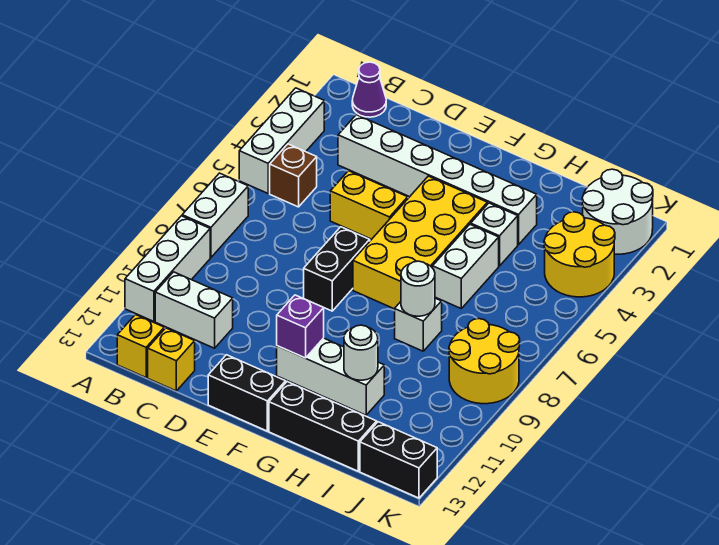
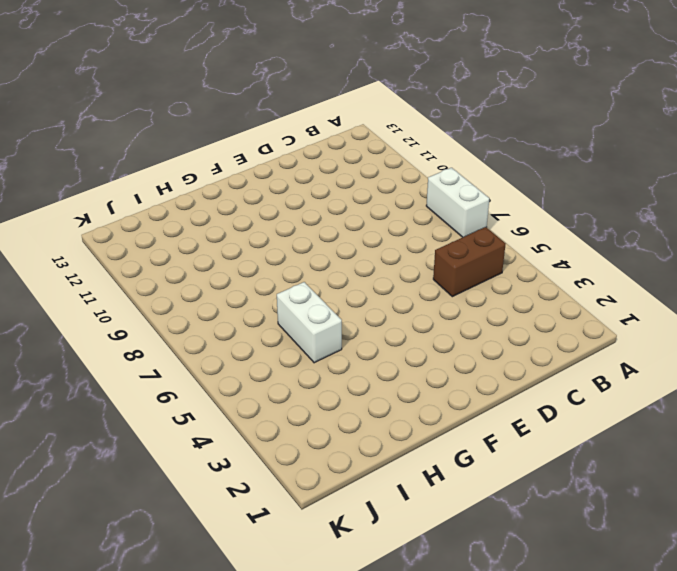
brown brick B5:C5 level 1 -> brown brick B5 level 1
none -> white brick A3:A5 level 1
none -> white brick A9:A11 level 1
none -> purple cone B1 level 1

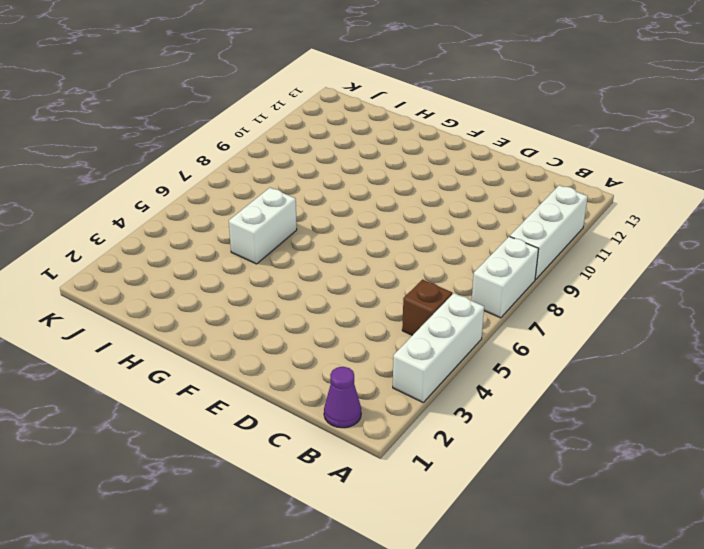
none -> white brick B11:C11 level 1
none -> yellow brick B13 level 1
none -> white brick C3:H3 level 1

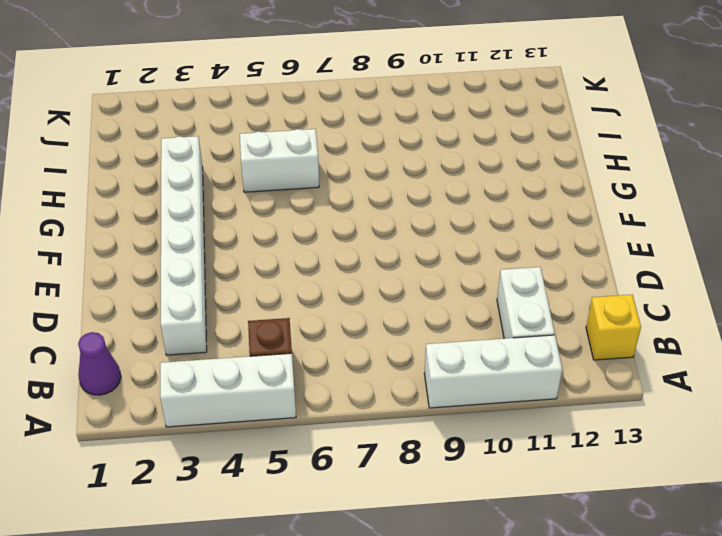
none -> white brick A7:A8 level 1
none -> yellow brick C13 level 1
none -> yellow brick D5:E5 level 1

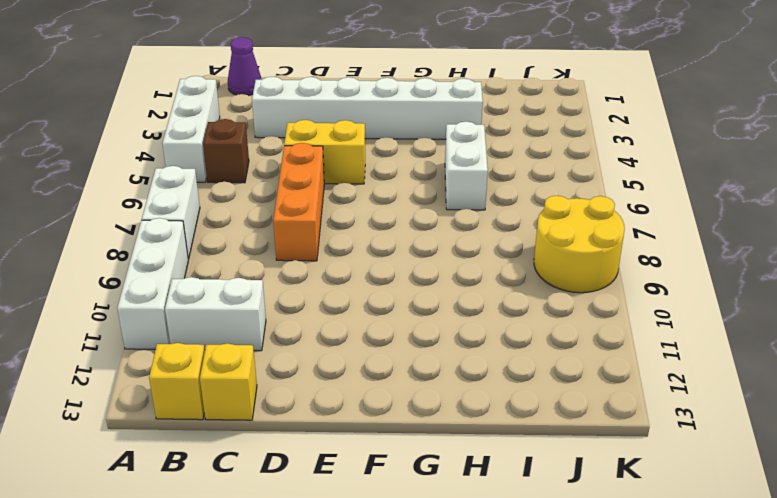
orange brick D6:D8 level 1 -> none
none -> black brick E7:E8 level 1
none -> black brick E13:F13 level 1
none -> yellow brick F4:G7 level 1

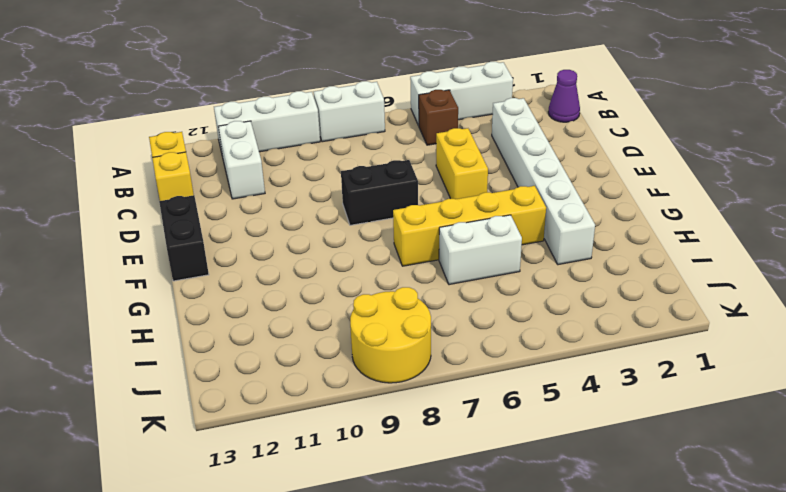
yellow brick G4:G7 level 1 -> yellow brick F4:G7 level 1
none -> white brick F11:H11 level 1
none -> black brick G13:I13 level 1
none -> white brick H4 level 1

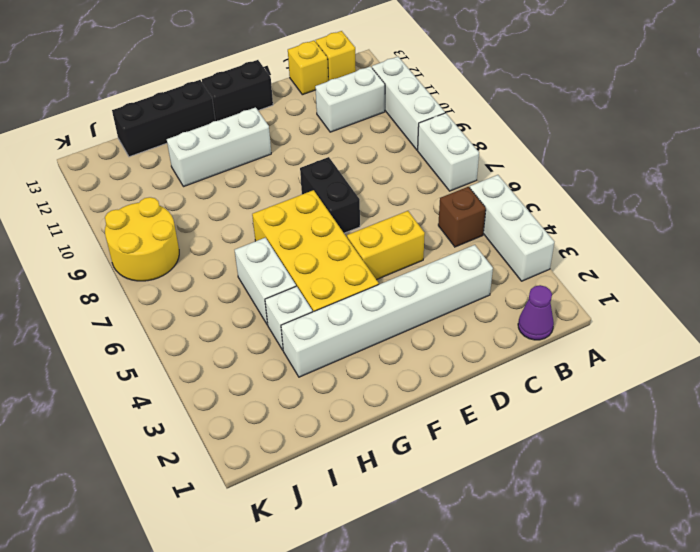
none -> white brick H8 level 1
none -> white round brick J1:K2 level 1
none -> yellow round brick J3:K4 level 1

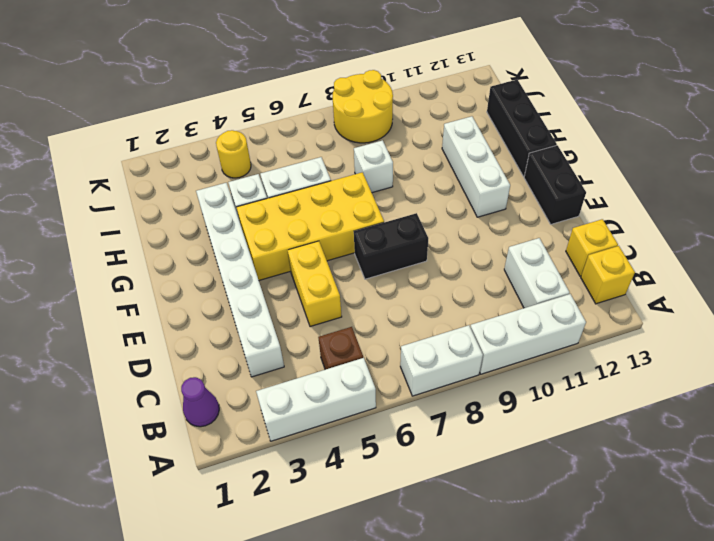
yellow round brick J4 level 1 -> yellow round brick J3:K4 level 1
none -> white round brick J1:K2 level 1
none -> black brick J13:K13 level 1
none -> purple brick F11 level 2

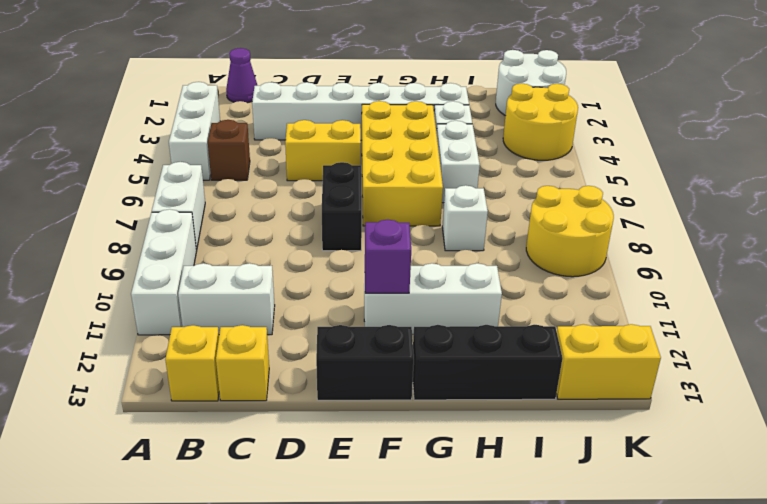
yellow brick J13:K13 level 1 -> black brick J13:K13 level 1
none -> white round brick H8 level 2
none -> white round brick H11 level 2

